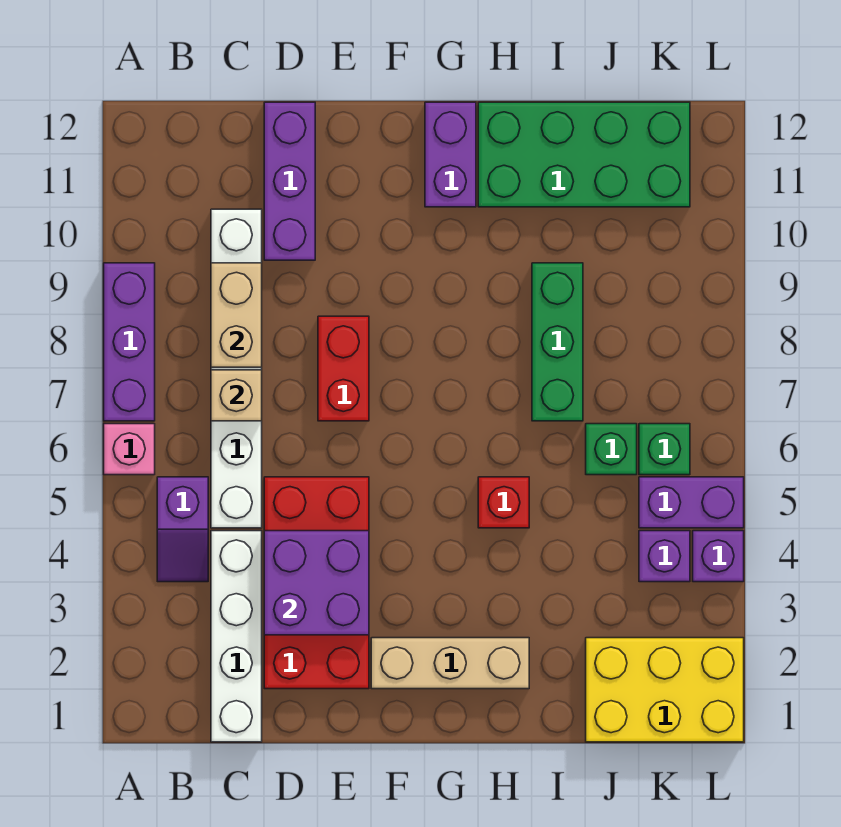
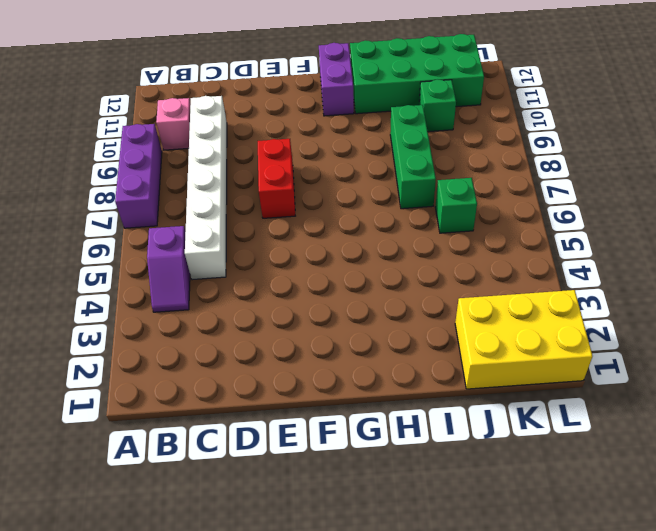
pink brick B10 level 1 -> pink brick A6 level 1
green brick J10 level 1 -> green brick K6 level 1
none -> white brick C1:C4 level 1
none -> red brick D2:E5 level 1
none -> purple brick D10:D12 level 1

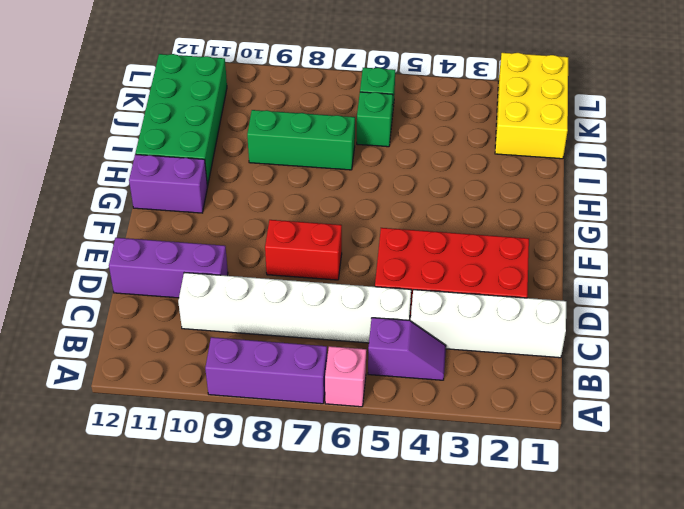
none -> tan brick F2:H2 level 1
none -> red brick H5 level 1
none -> purple brick K4 level 1

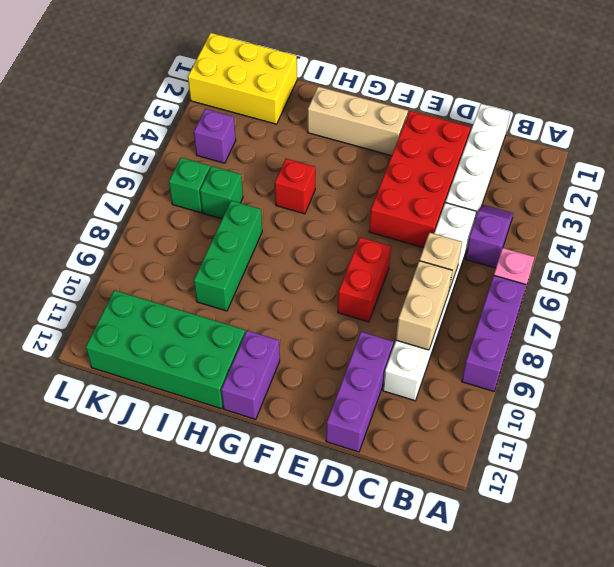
none -> purple brick K5:L5 level 1
none -> purple brick L4 level 1
none -> purple brick D3:E4 level 2

